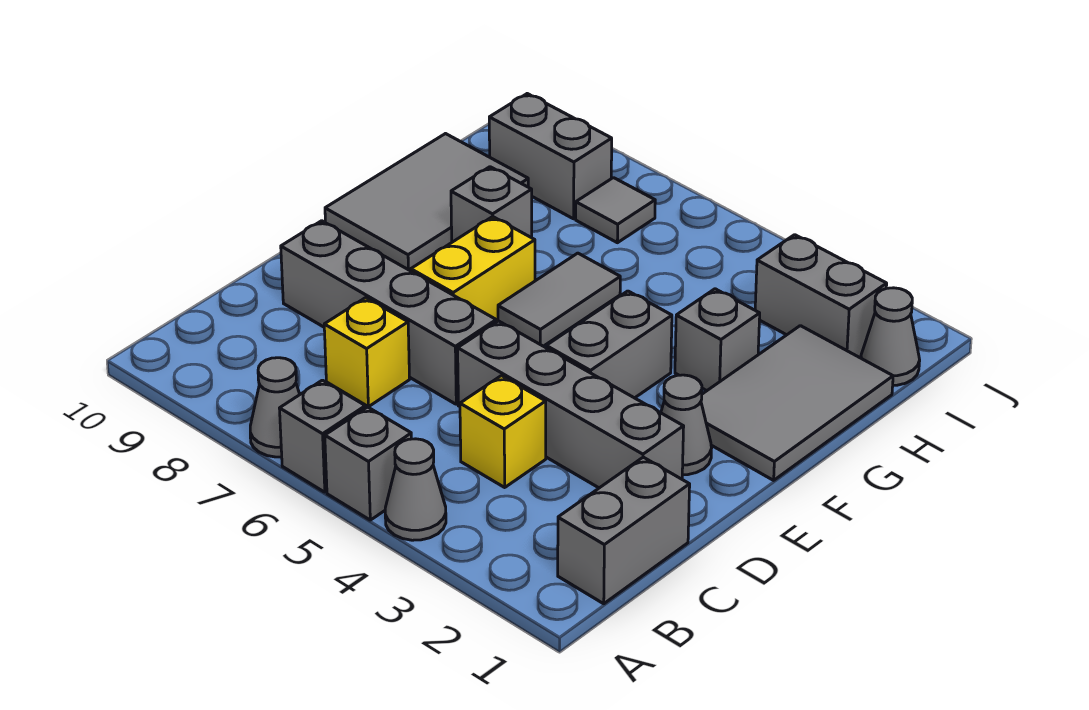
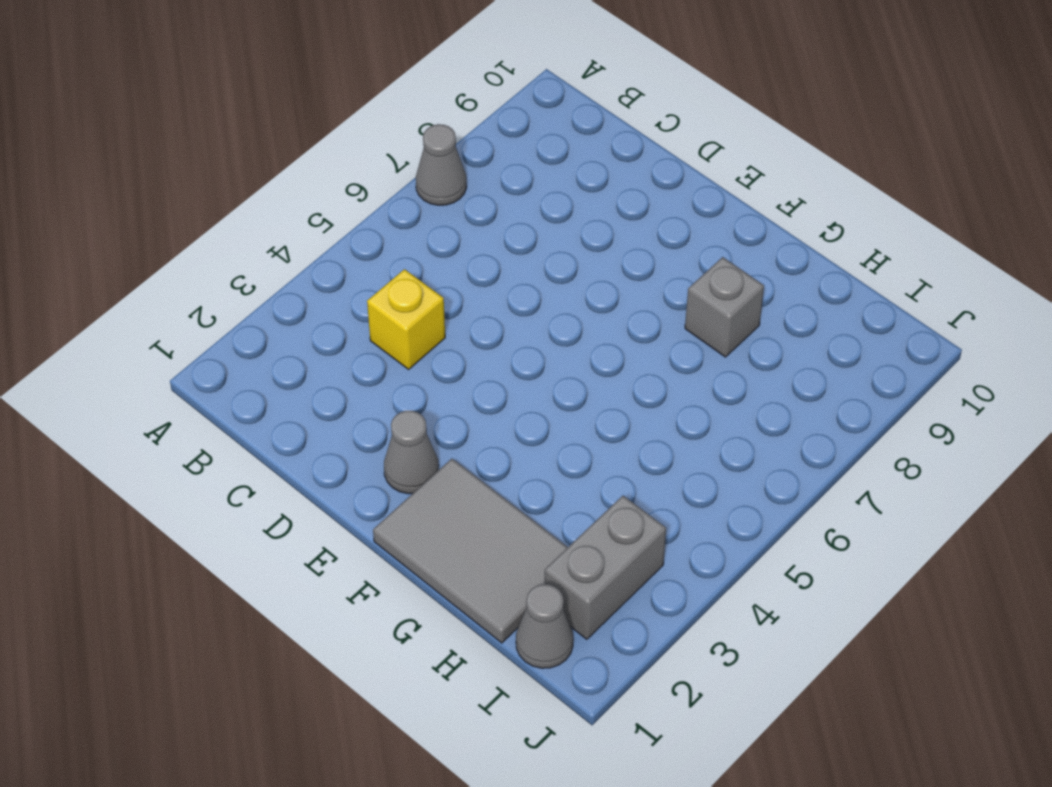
none -> grey cone A4 level 1
none -> grey brick A5 level 1
none -> grey brick A6 level 1

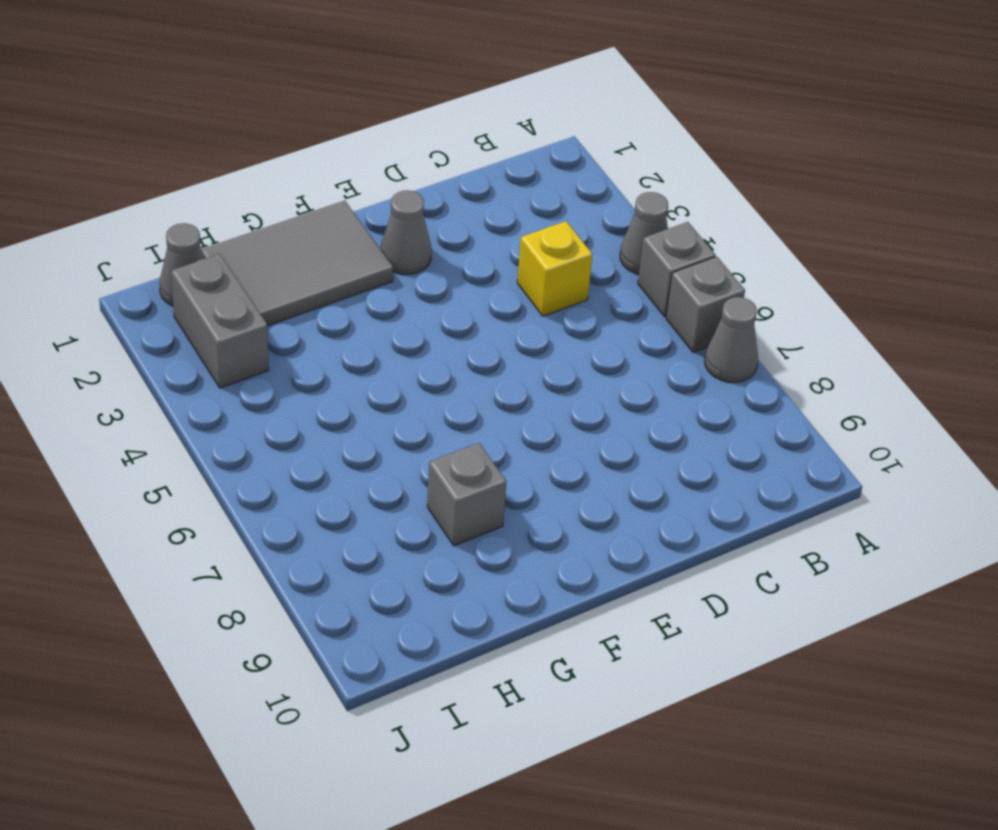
none -> grey brick B1:C1 level 1
none -> yellow brick C7 level 1
none -> grey brick D2:D5 level 1

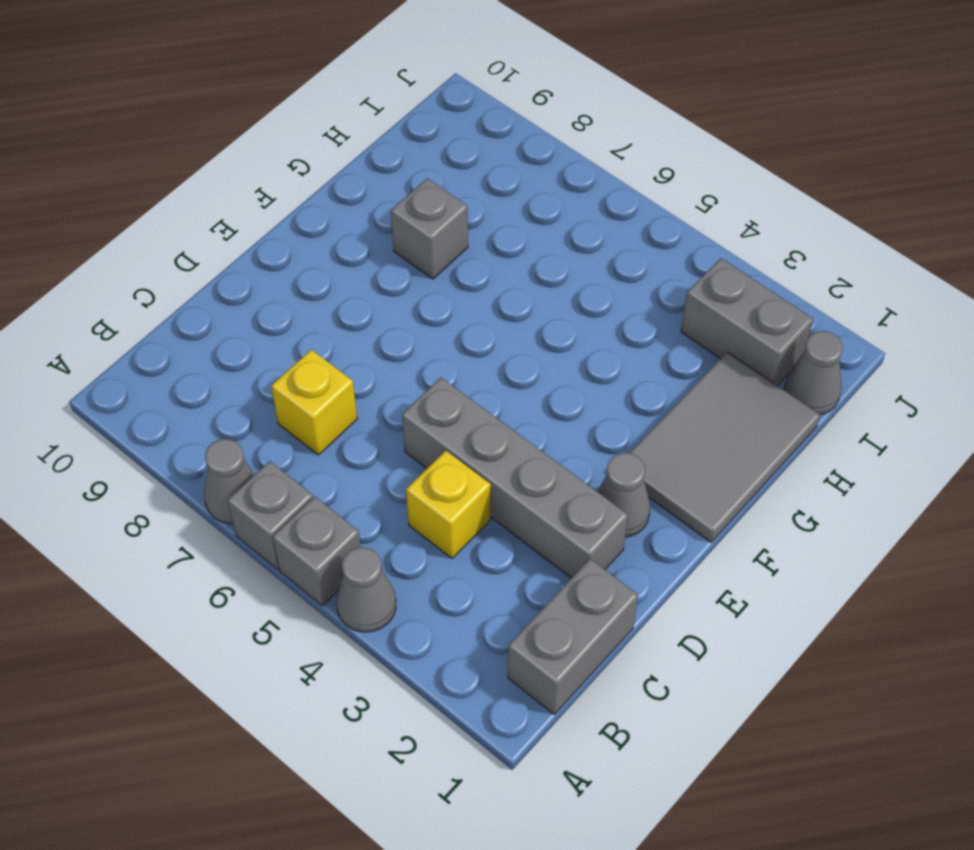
none -> grey brick D6:D9 level 1
none -> grey brick E4:F4 level 1
none -> yellow brick E7:F7 level 1

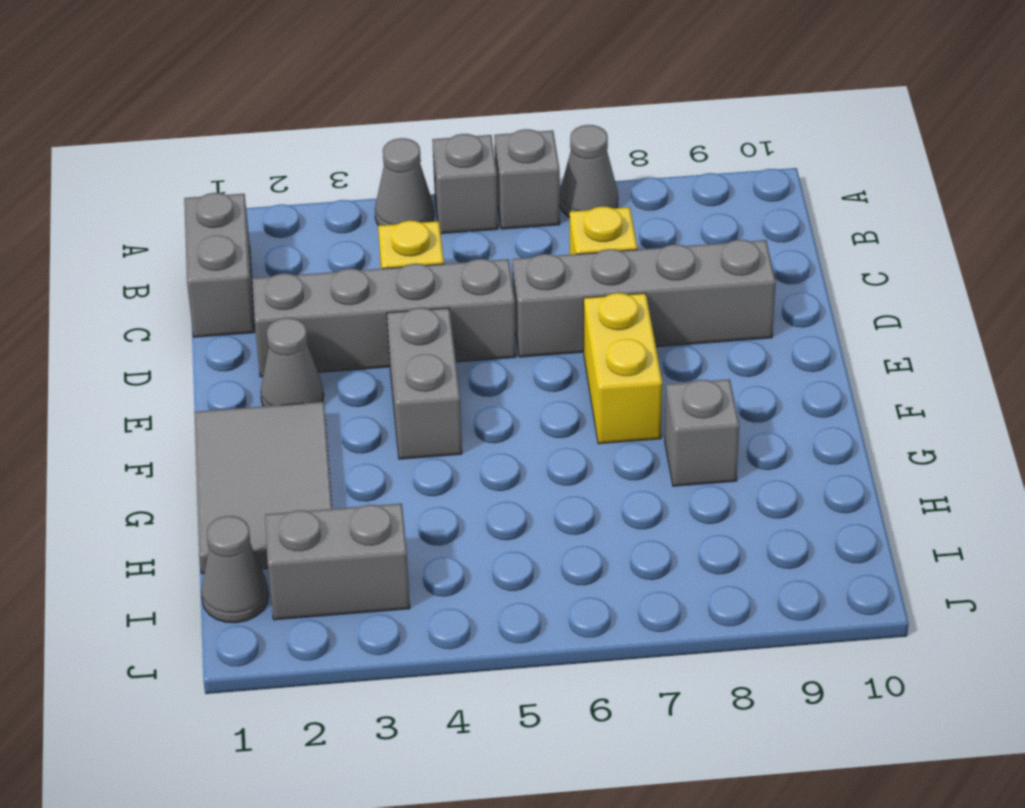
none -> grey tile F6:G6 level 1
none -> grey tile F9:H10 level 1
none -> grey brick G3 level 1

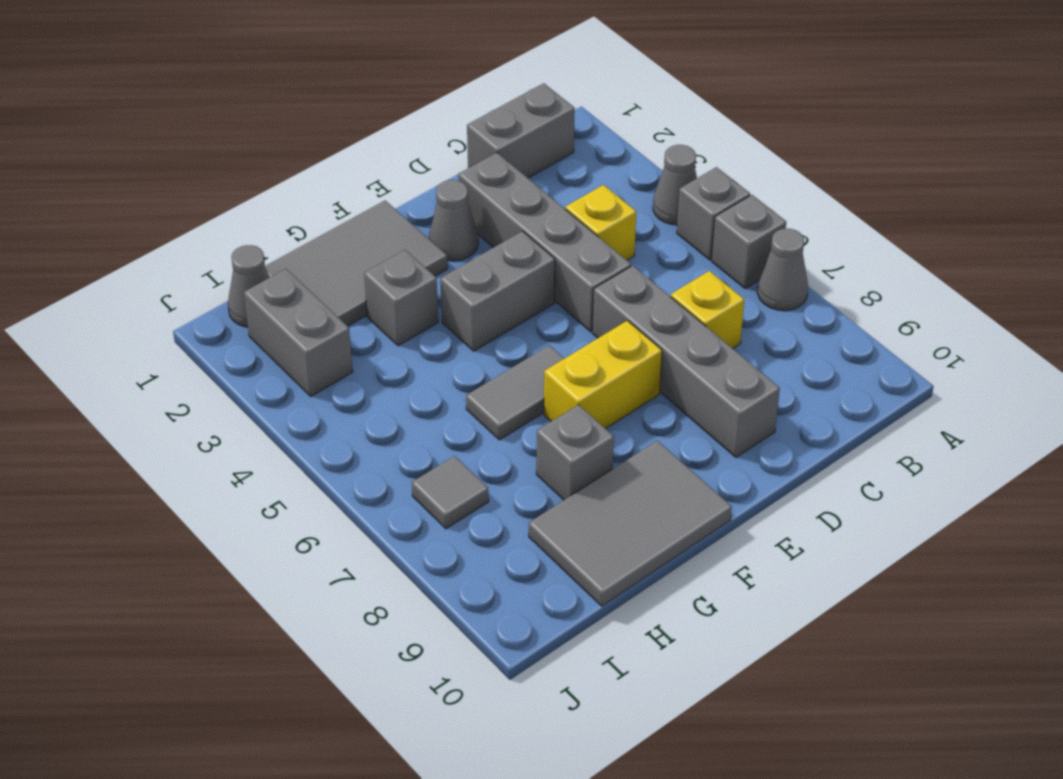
none -> grey brick I8:I9 level 1

